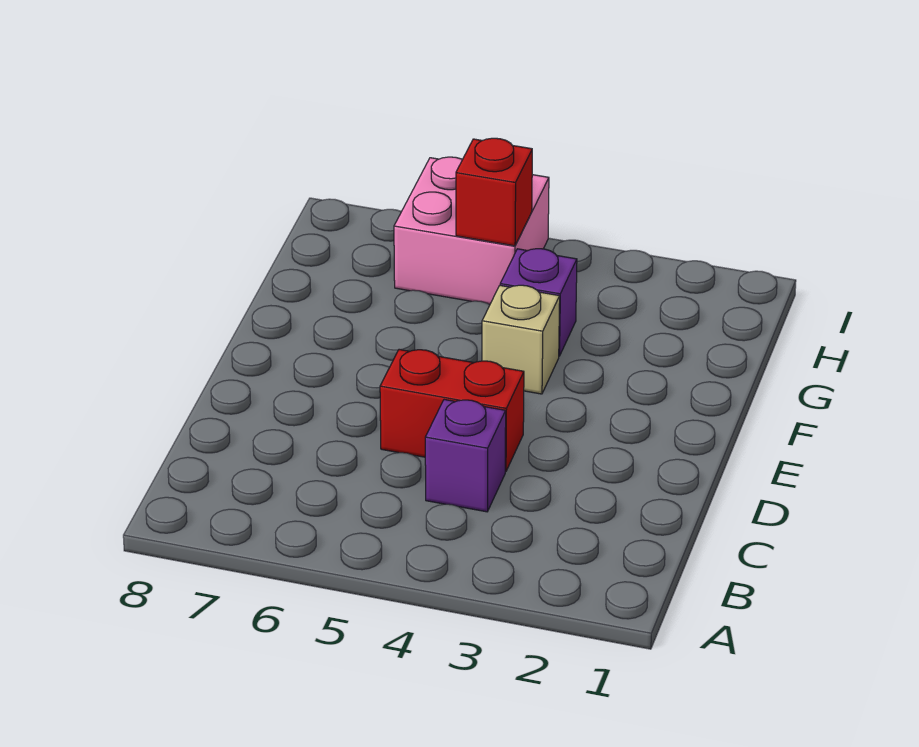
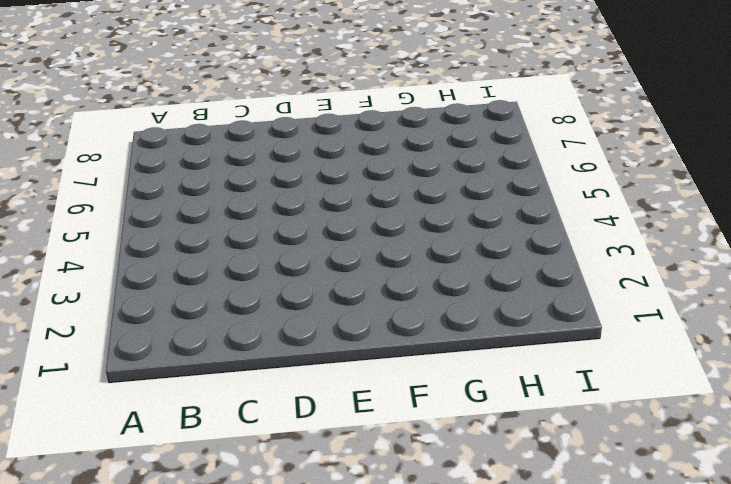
none -> purple brick C4 level 1
none -> red brick D4:D5 level 1

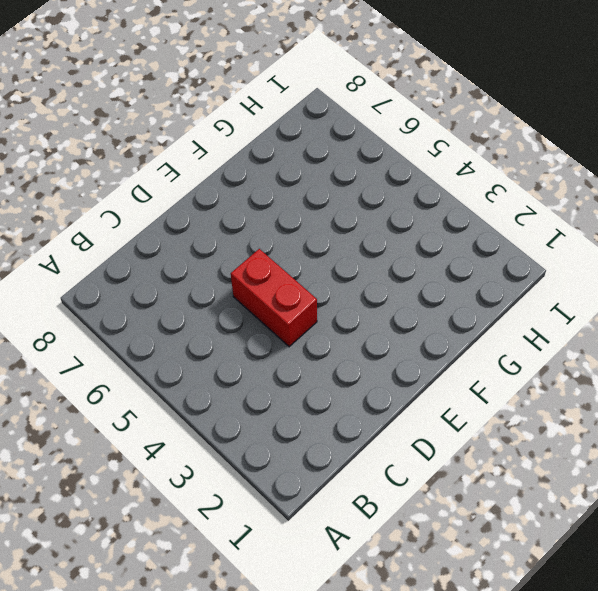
none -> purple brick C4 level 1
none -> tan brick F4 level 1

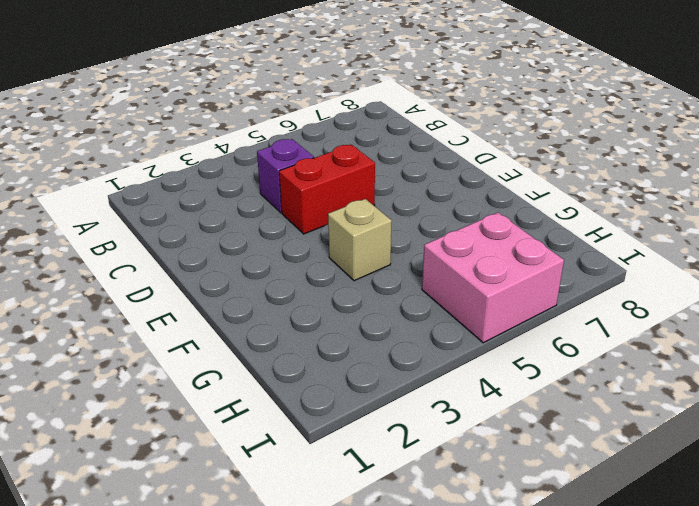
none -> purple brick G4 level 1
none -> red brick H5 level 2

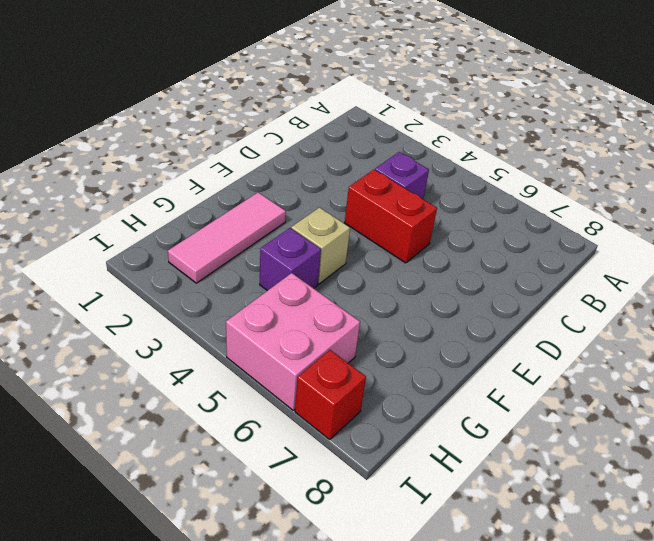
pink tile F2:H2 level 1 -> none
red brick I7 level 1 -> red brick H5 level 2

